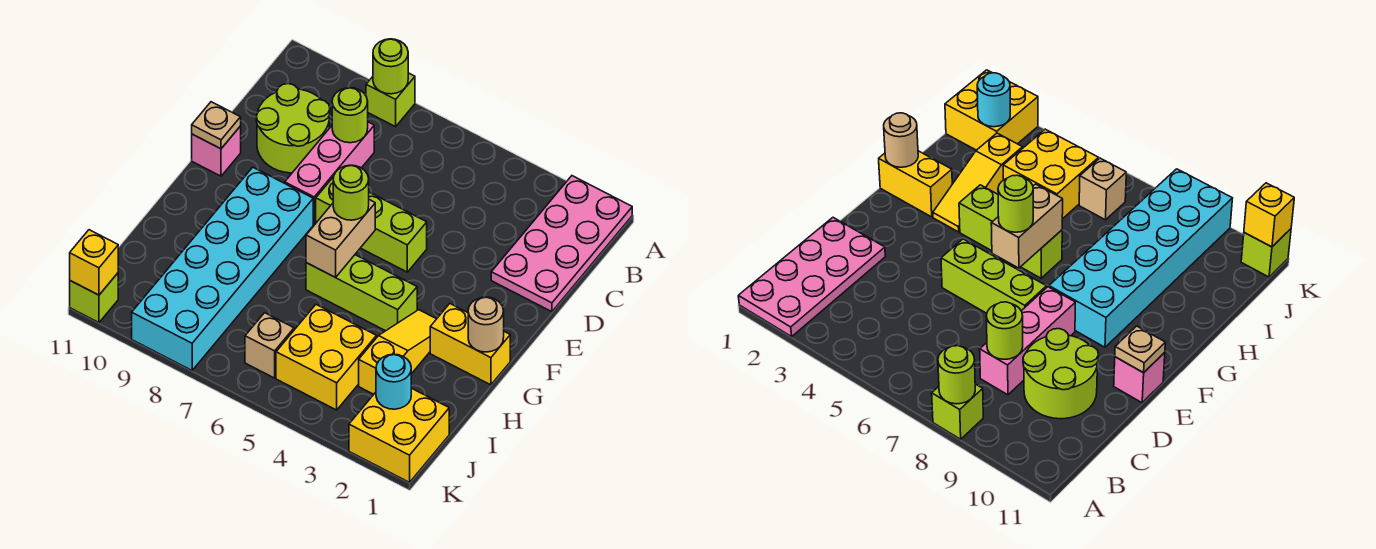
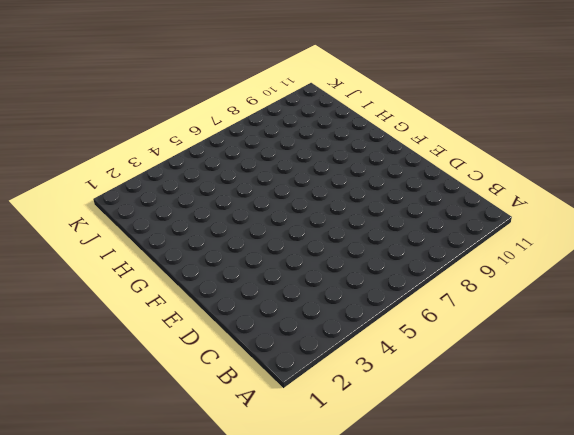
none -> pink plate A1:D2 level 1
none -> lime brick A8 level 1
none -> pink brick C8:E8 level 1

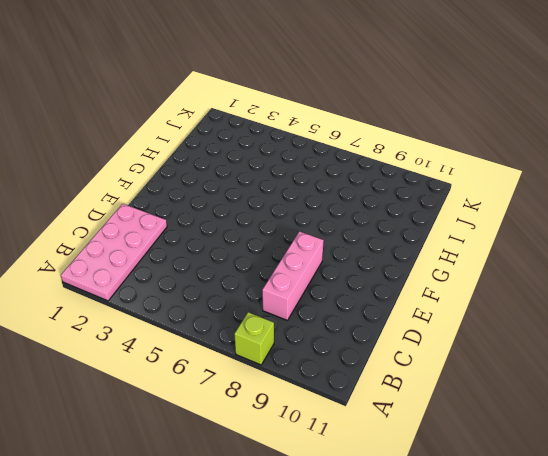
none -> lime round brick C9:D10 level 1
none -> lime brick E5:E7 level 1
none -> pink brick E11 level 1

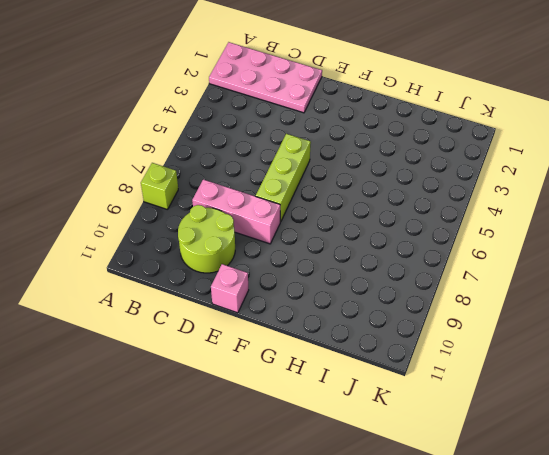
none -> cyan brick F8:K9 level 1
none -> yellow brick G1:G2 level 1
none -> yellow slope G3:I3 level 1 top I

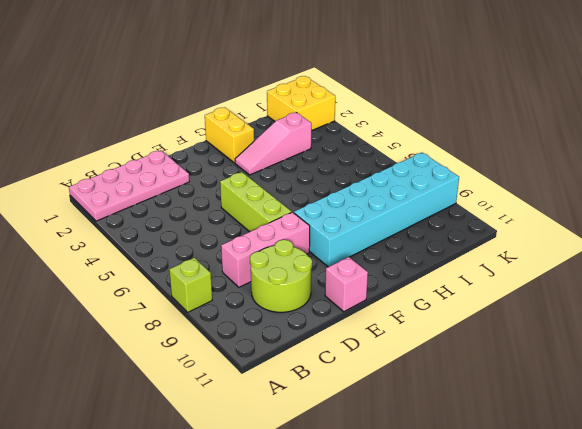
pink slope G3:I3 level 1 top I -> yellow slope G3:I3 level 1 top I
none -> lime brick G4:G6 level 1
none -> yellow brick I4:J5 level 1
none -> tan brick J6 level 1

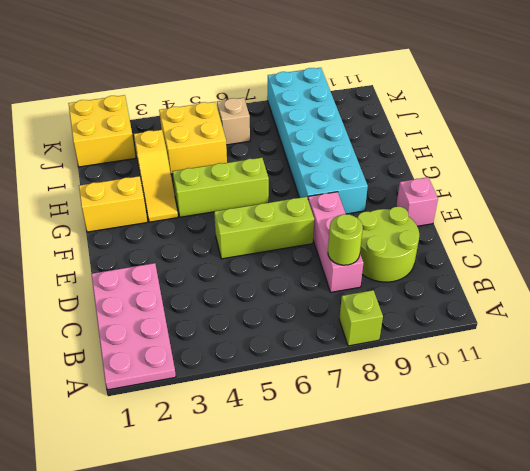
none -> lime brick K11 level 1
none -> lime round brick A8 level 2
none -> tan plate E11 level 2

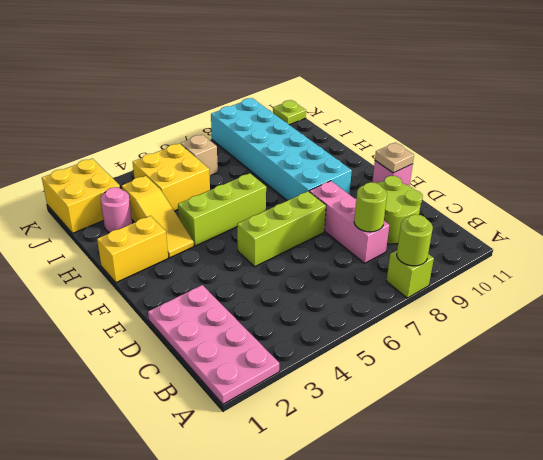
pink round brick I2 level 1 -> none
lime plate K11 level 1 -> lime brick K11 level 1
none -> tan brick F6:G6 level 2
none -> tan round brick G1 level 2
none -> cyan round brick J2 level 2

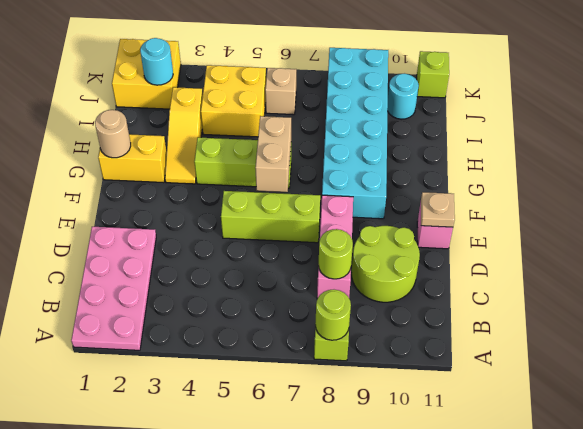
cyan round brick J10 level 1 -> none
none -> yellow brick K11 level 2
none -> lime round brick F6 level 3

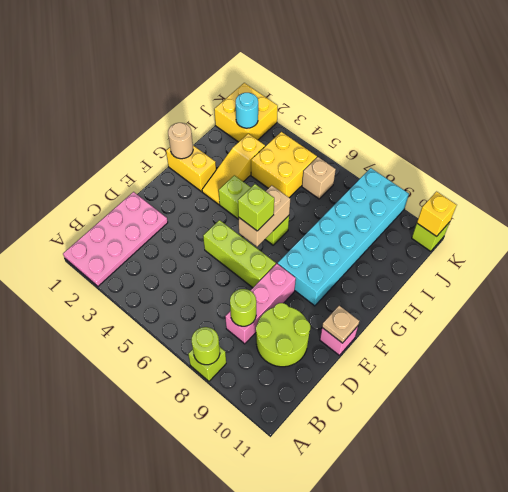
lime brick F6 level 3 -> lime round brick F6 level 3

